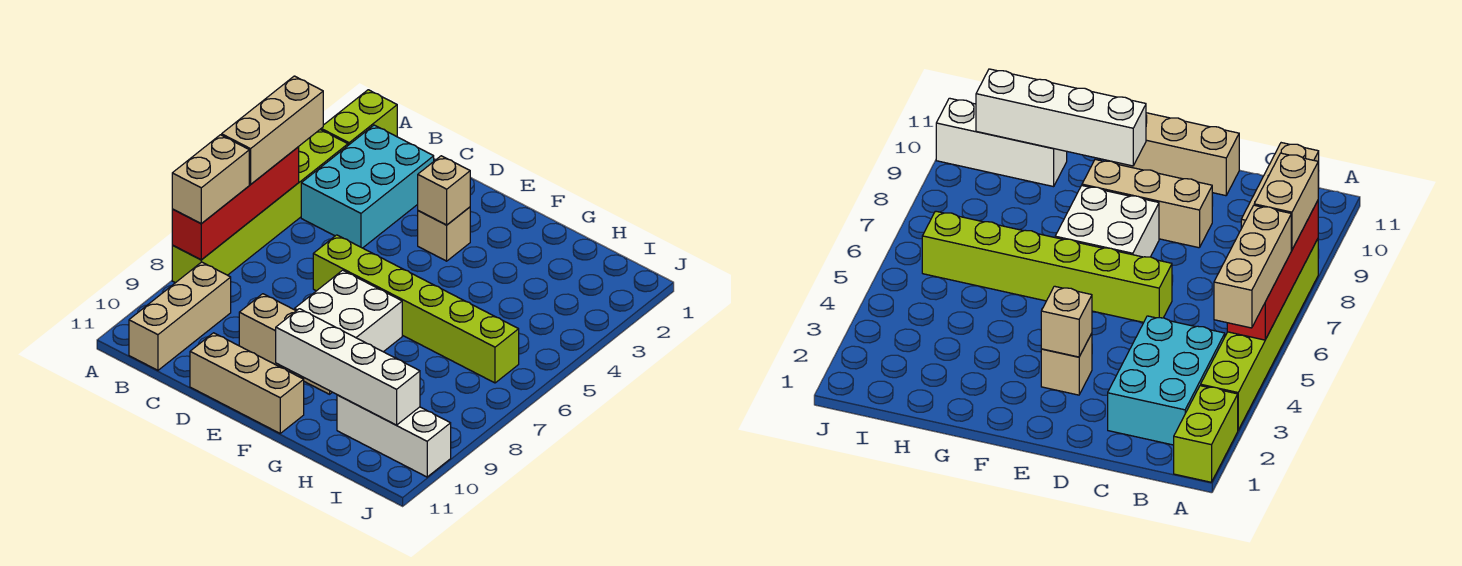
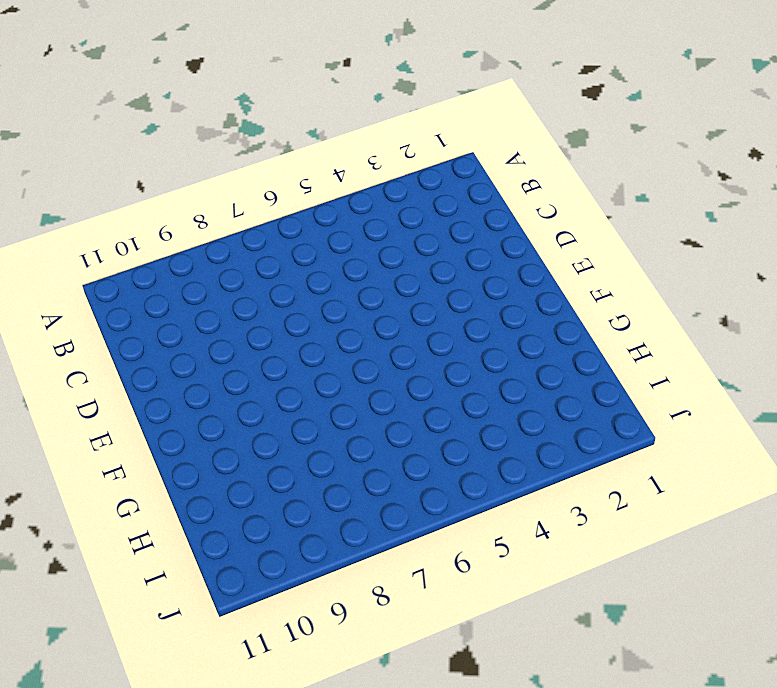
none -> lime brick A1:A2 level 1
none -> lime brick A3:A8 level 1
none -> cyan brick B2:C4 level 1

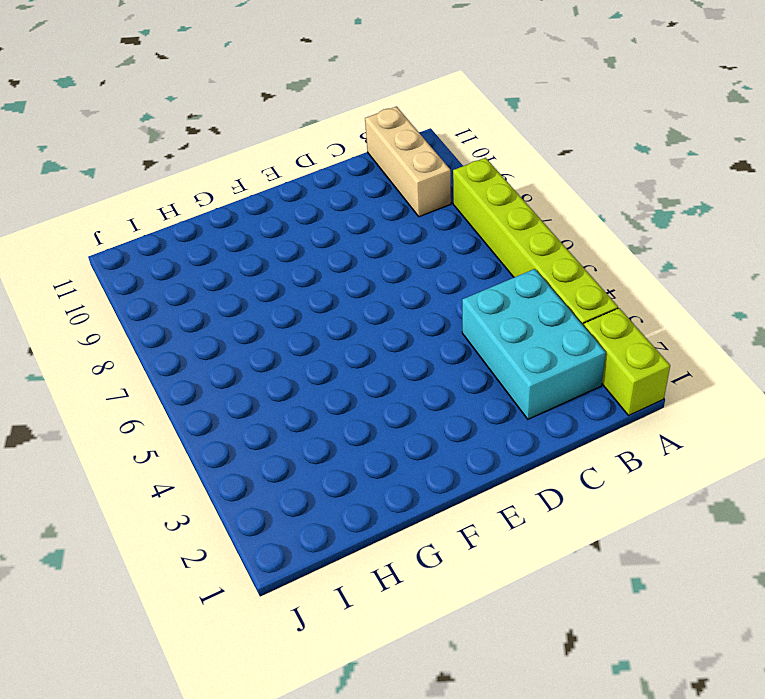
none -> lime brick D6:I6 level 1
none -> tan brick D9:F9 level 1
none -> tan brick D11:F11 level 1

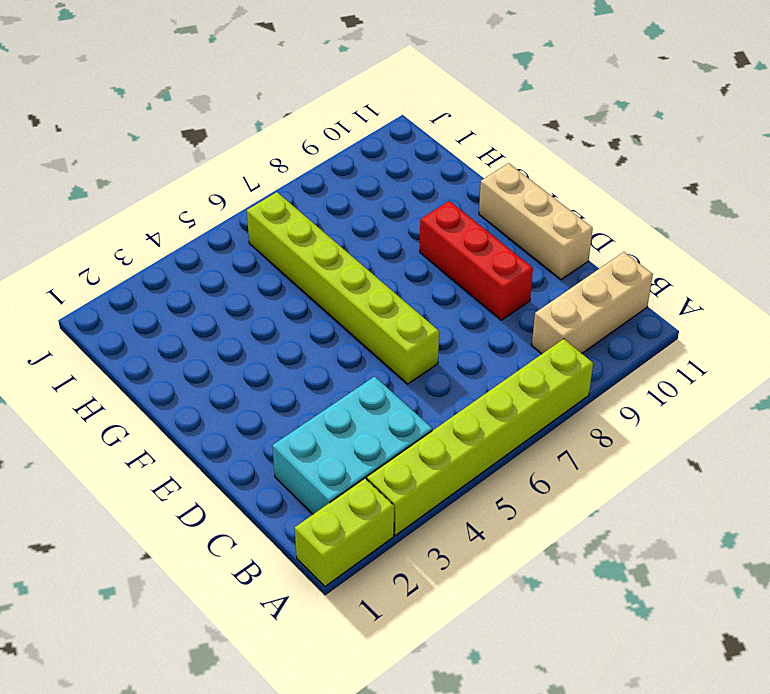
red brick D9:F9 level 1 -> tan brick D9:F9 level 1
none -> tan brick E3 level 1
none -> white brick E7:F8 level 1
none -> white brick H10:J10 level 1

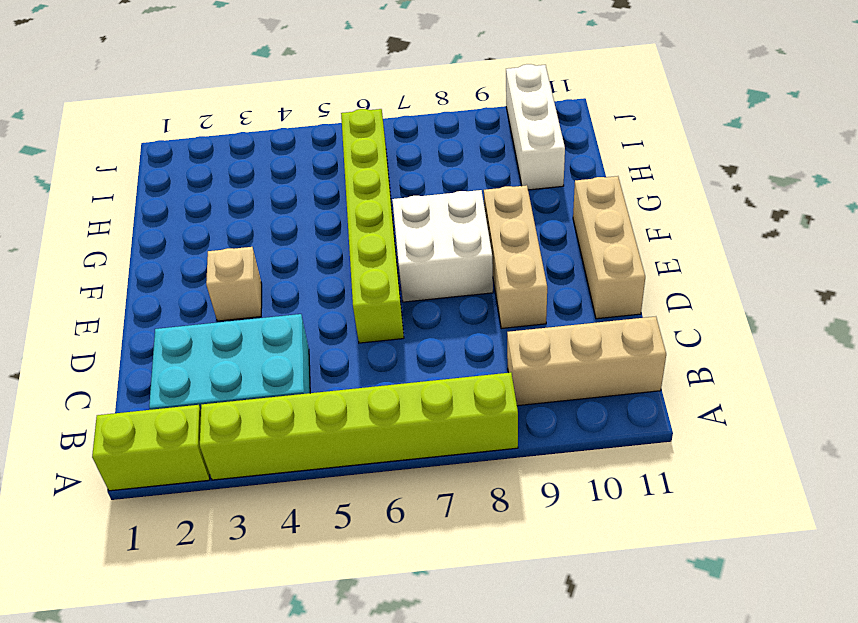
none -> red brick A5:A8 level 2
none -> tan brick E3 level 2
none -> white brick F10:I10 level 2

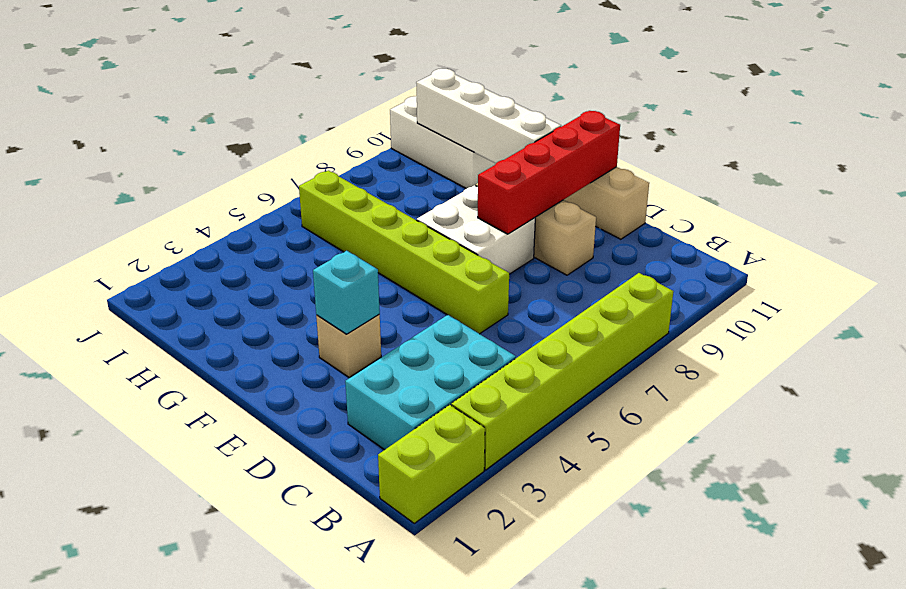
cyan brick E3 level 2 -> tan brick E3 level 2
red brick E8:E11 level 2 -> red brick A5:A8 level 2
none -> tan brick B9:B11 level 1
none -> tan brick A4:A6 level 3
none -> tan brick A7:A8 level 3

